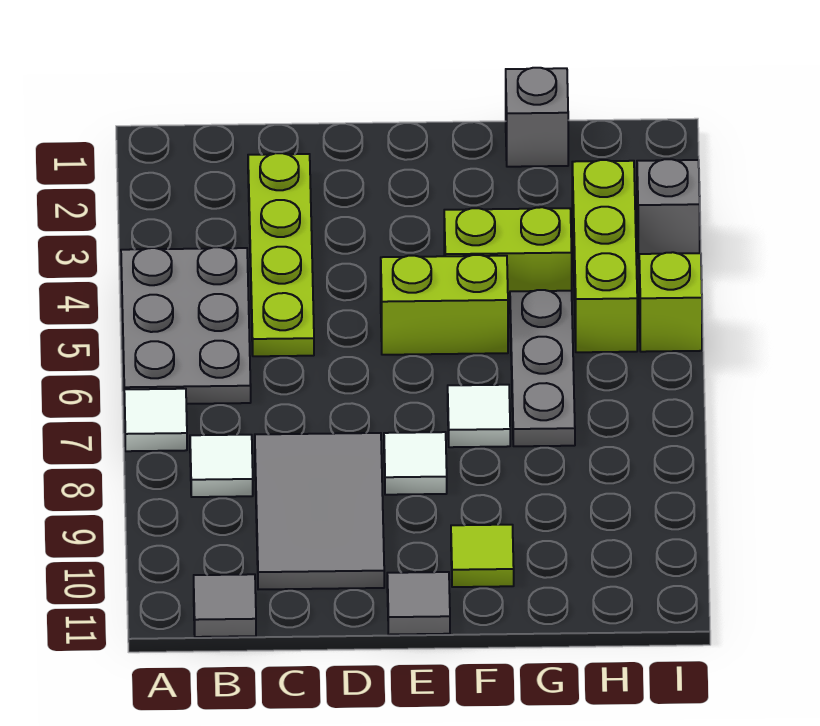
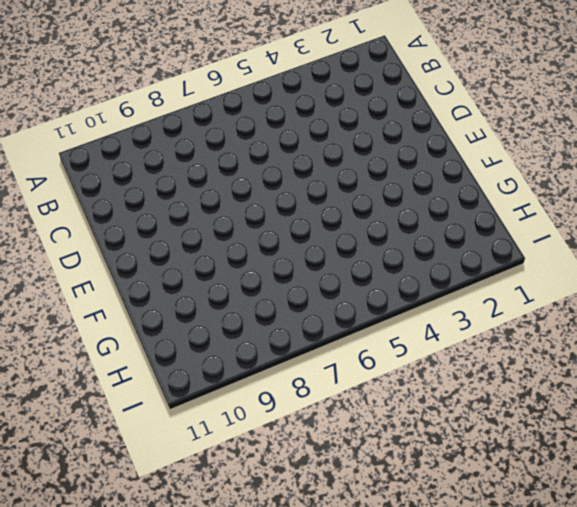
none -> grey plate A4:B6 level 1
none -> white tile A7 level 1
none -> white tile B8 level 1

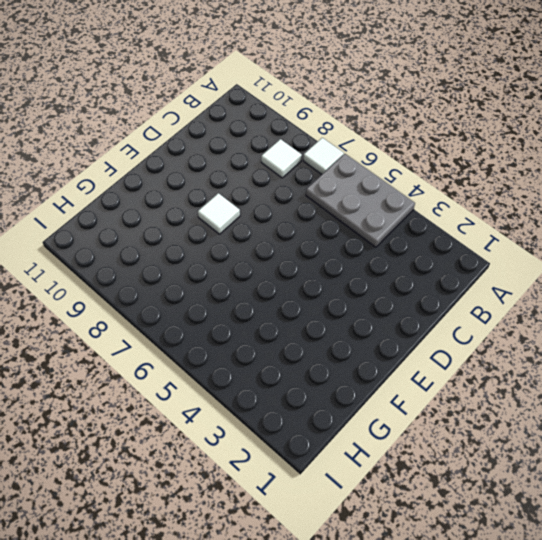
none -> grey tile B11 level 1
none -> lime plate C2:C5 level 1
none -> grey tile C8:D10 level 1

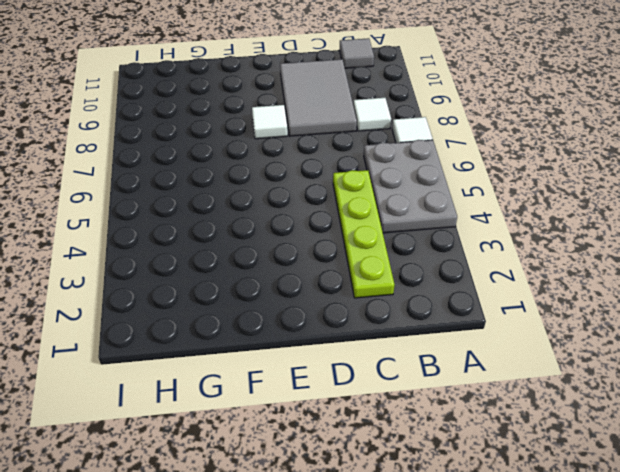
none -> lime brick E5:F5 level 1
none -> grey tile E11 level 1
none -> lime brick F4:G4 level 1

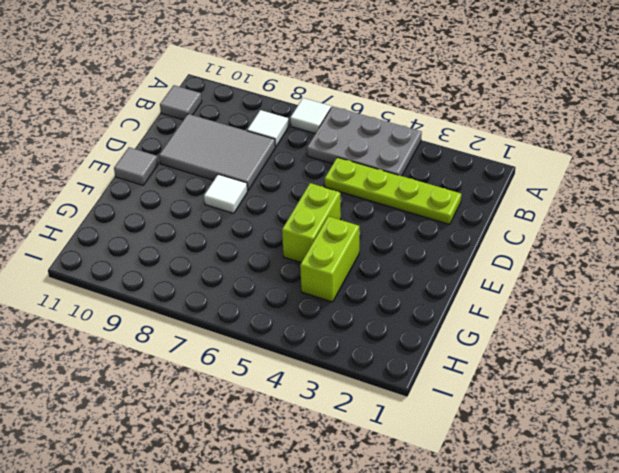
none -> white tile F7 level 1
none -> lime tile F10 level 1
none -> grey brick G1 level 1

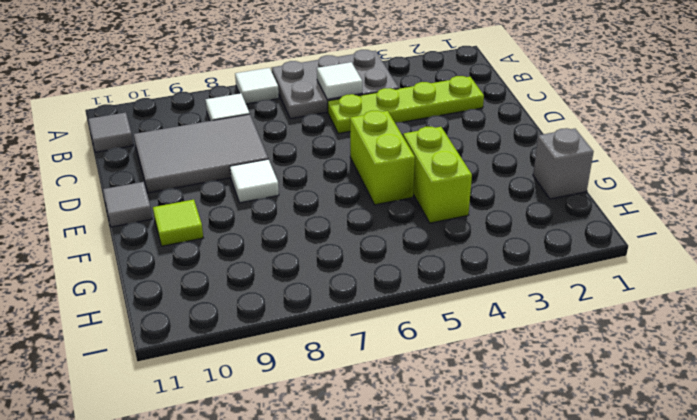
white tile B5 level 2 -> white tile F7 level 1
none -> grey plate G5:G7 level 1
none -> lime brick H3:H5 level 1
none -> grey brick I3 level 1

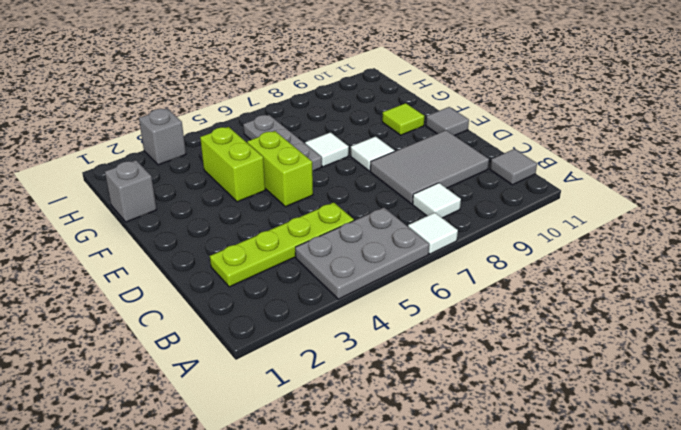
grey plate F6:H6 level 1 -> grey plate G5:G7 level 1
none -> lime brick H3:H5 level 1
none -> lime brick I5 level 1

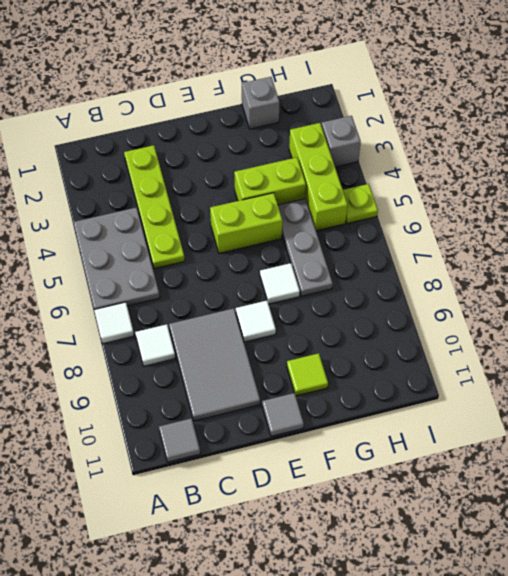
lime plate I5 level 1 -> lime brick I5 level 1

